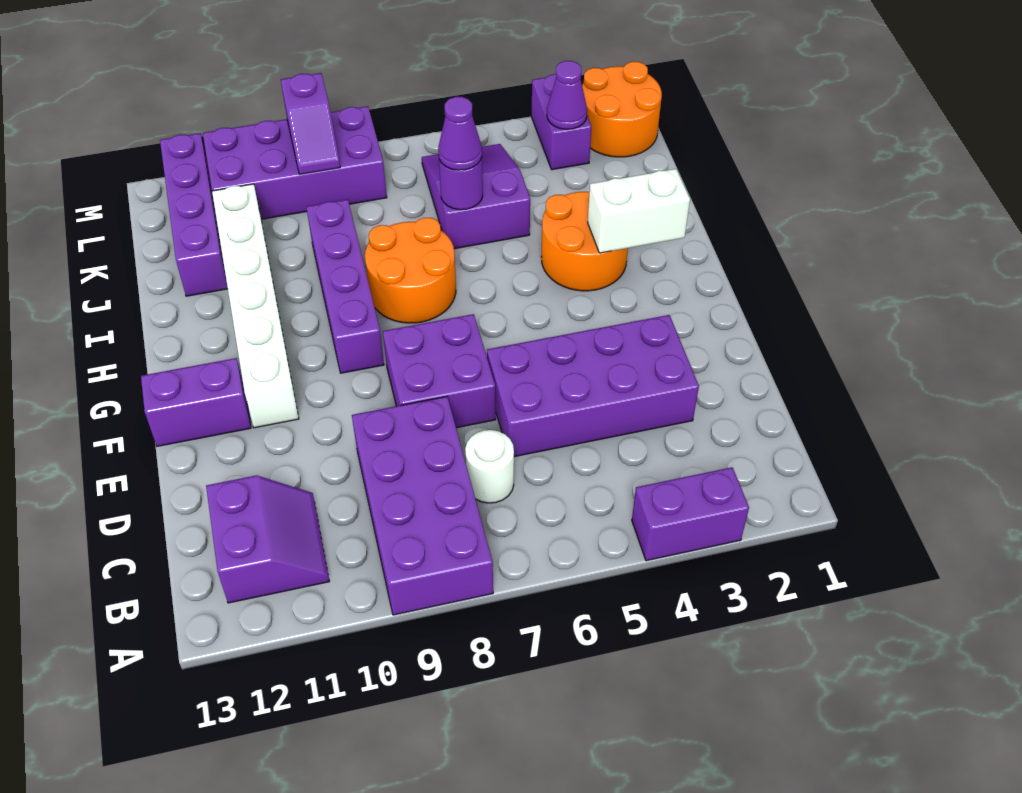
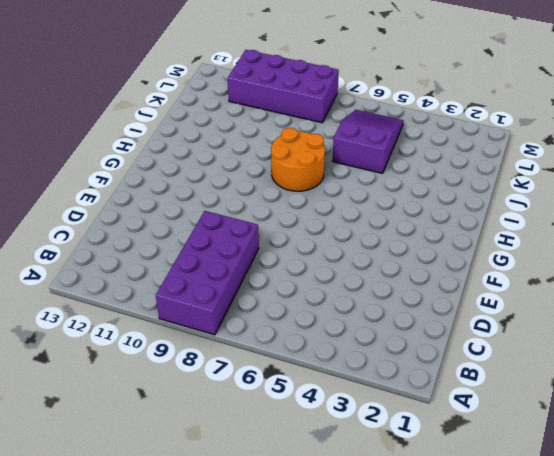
none -> purple brick A3:A4 level 1
none -> purple slope B11:C12 level 1 top 12
none -> white round brick C7 level 1

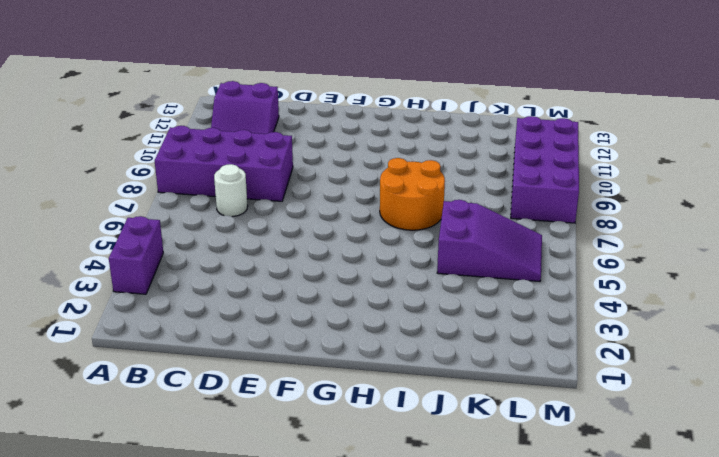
none -> purple brick D3:E6 level 1
none -> purple brick E7:F8 level 1
none -> white brick F11:K11 level 1

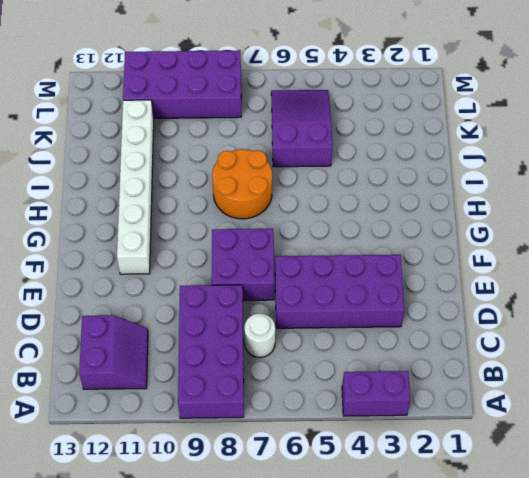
none -> purple brick F12:F13 level 1
none -> purple brick G9:J9 level 1
none -> orange round brick H3:I4 level 1

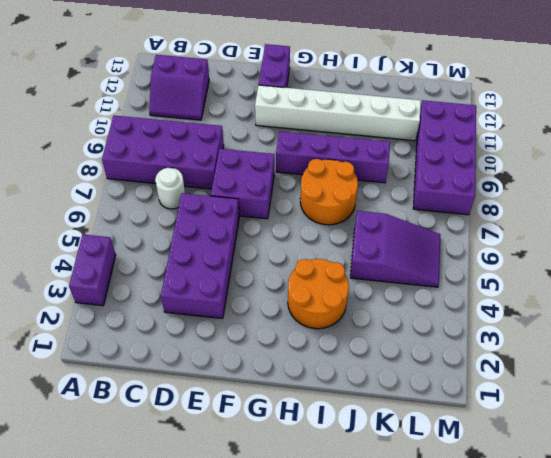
none -> purple brick J12:M12 level 1
none -> orange round brick L1:M2 level 1
none -> purple brick L3:M3 level 1

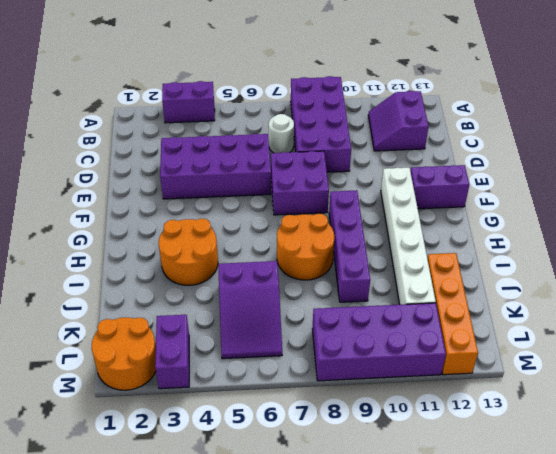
orange brick J12:M12 level 1 -> purple brick J12:M12 level 1
none -> white brick H2:H3 level 2
none -> purple round brick J6 level 2
none -> purple cone L3 level 2

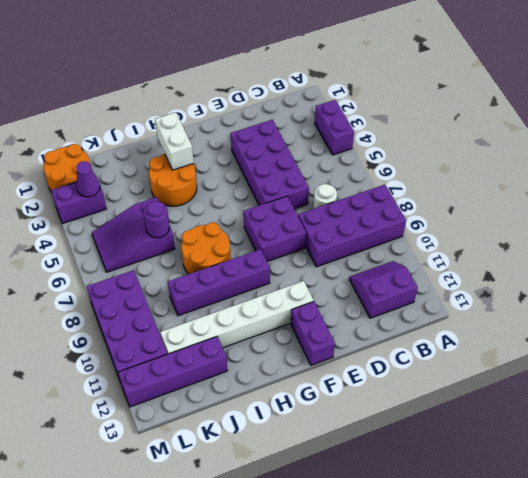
none -> purple slope L9:M9 level 2 top M
none -> purple cone J6 level 3

